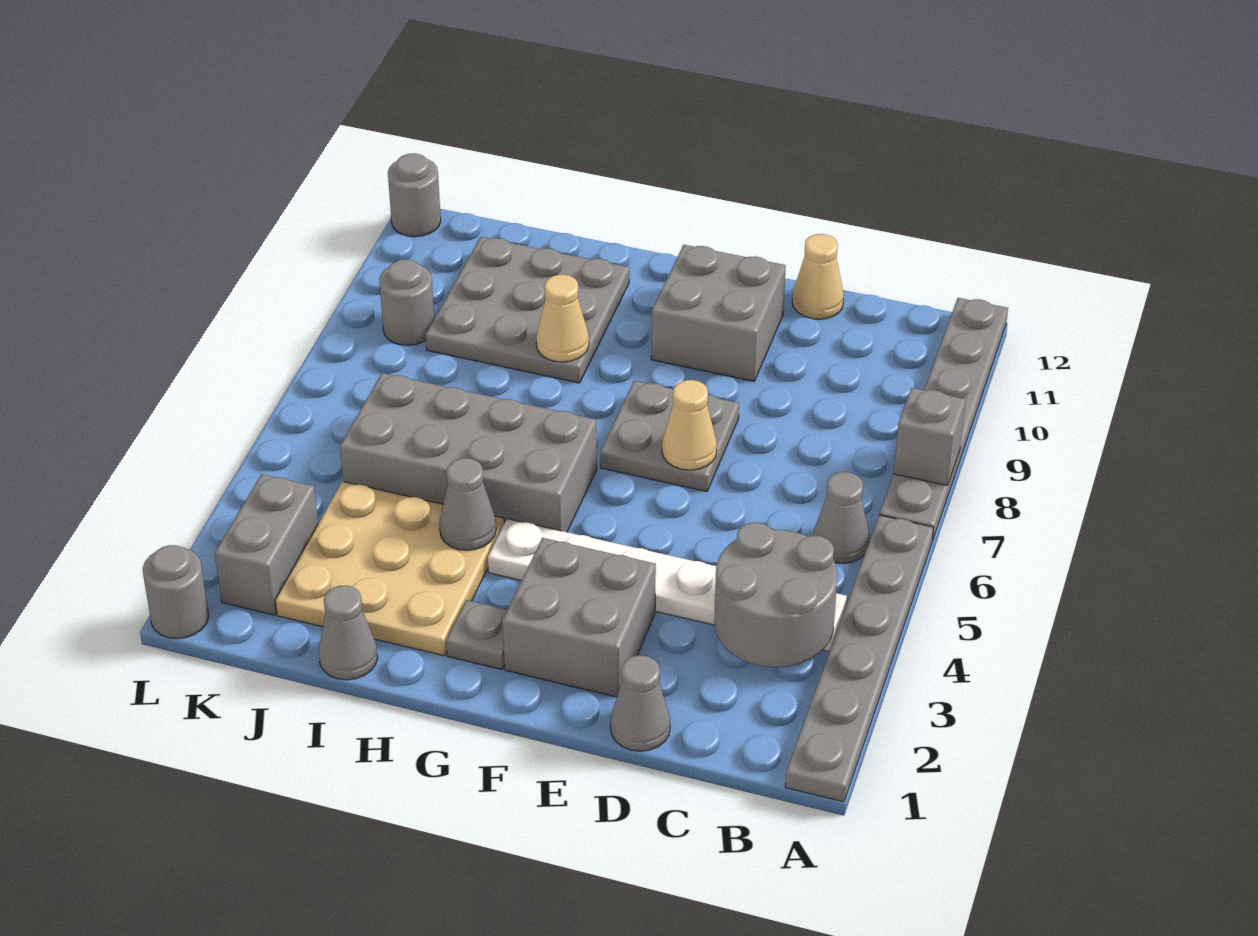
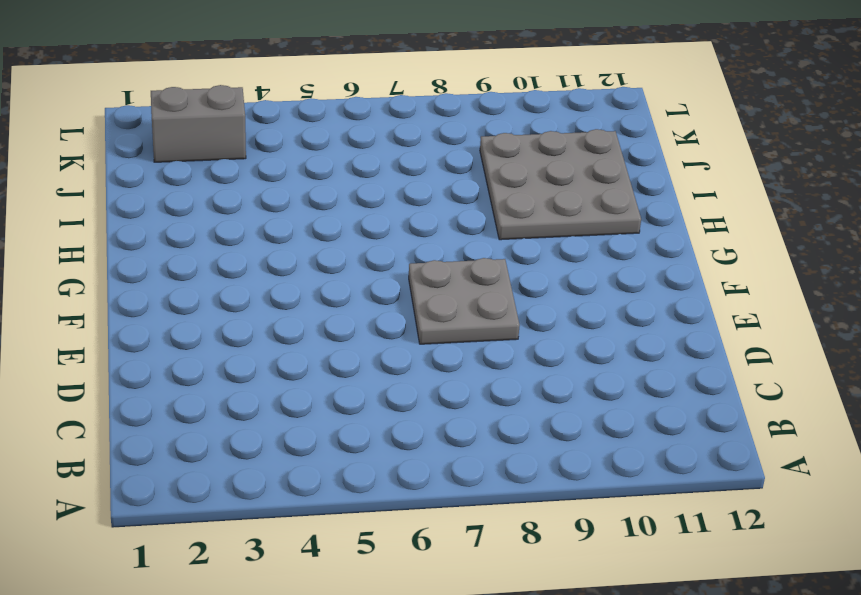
none -> grey plate A1:A6 level 1
none -> grey plate A7:A12 level 1
none -> white plate B4:G4 level 1

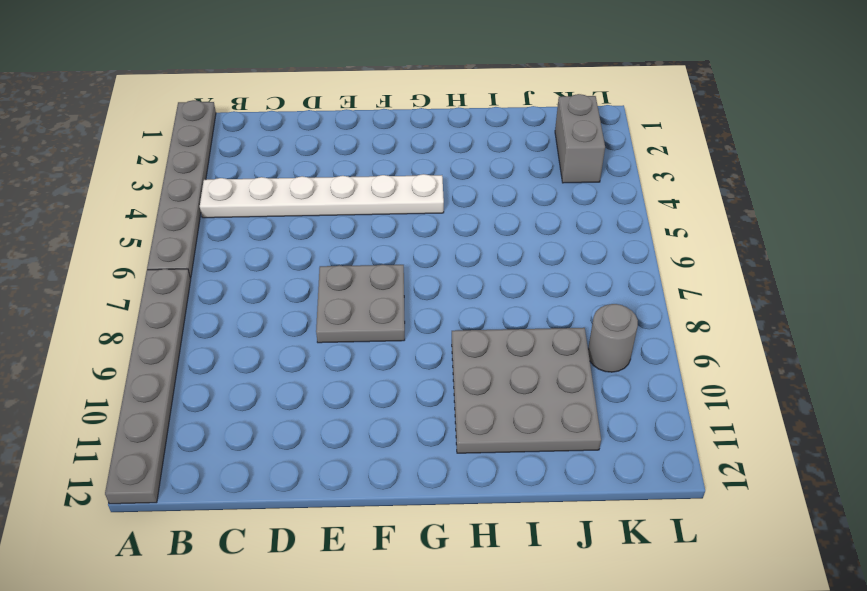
none -> grey cone B6 level 1
none -> grey cone D1 level 1
none -> tan cone D12 level 1

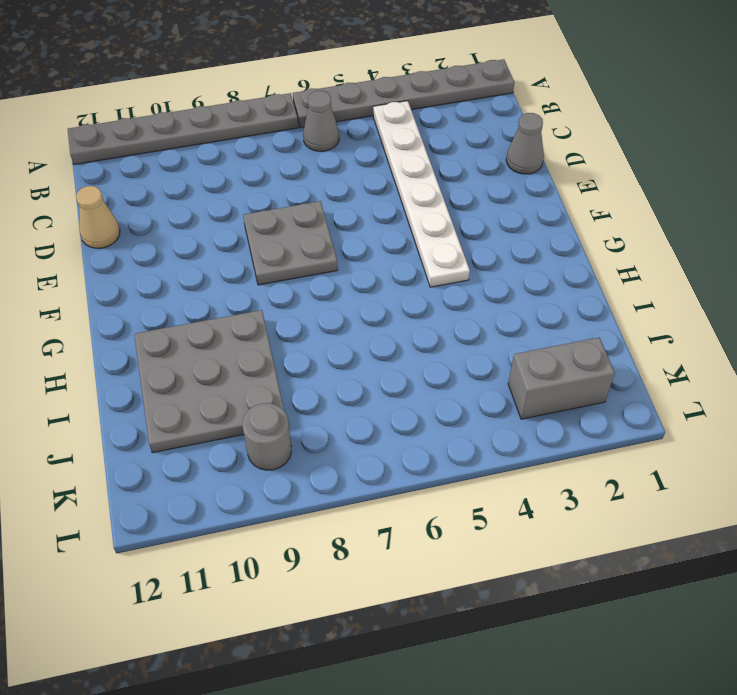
none -> grey brick E2:F3 level 1
none -> grey brick E10:F11 level 1
none -> grey plate G2 level 1

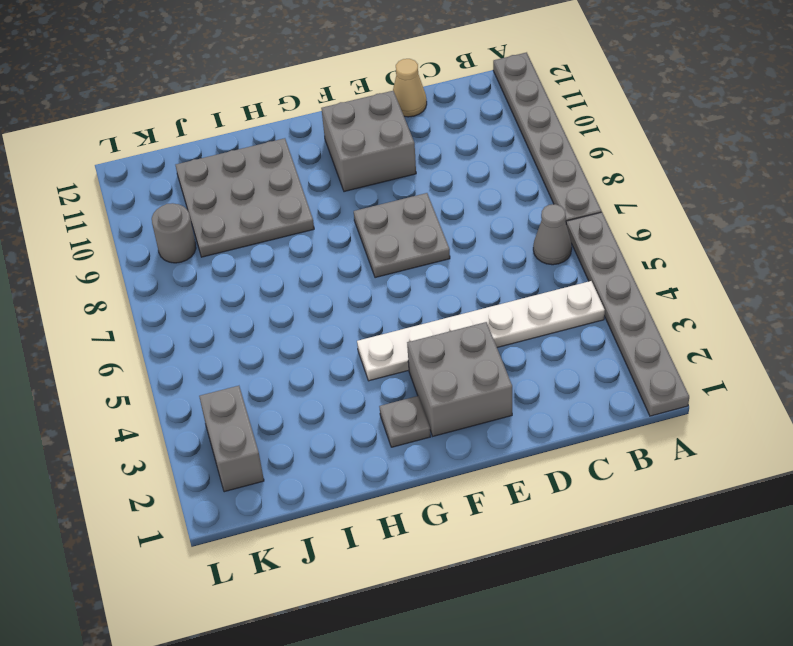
none -> grey cone D1 level 1
none -> grey brick G5:J6 level 1
none -> tan plate H2:J4 level 1

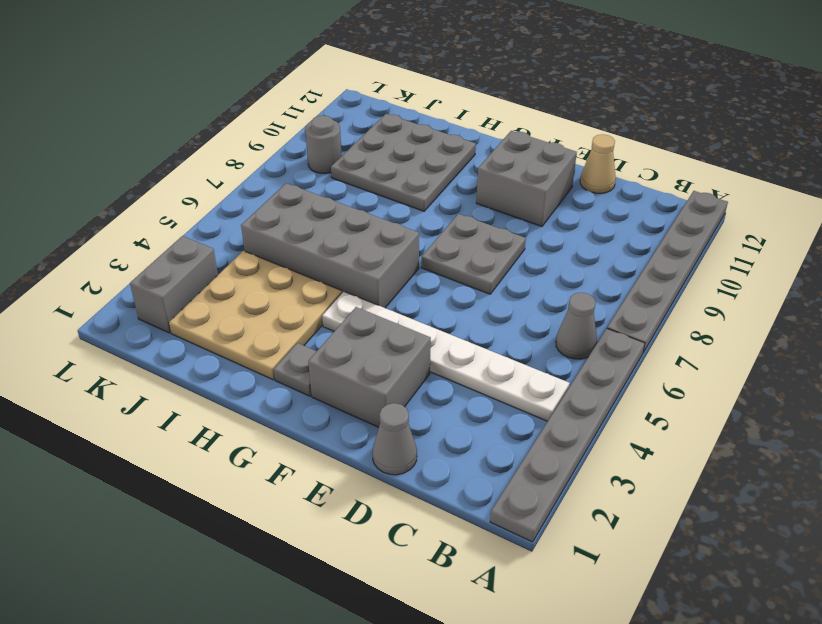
none -> grey cone I1 level 1
none -> grey round brick L1 level 1
none -> grey round brick L12 level 1

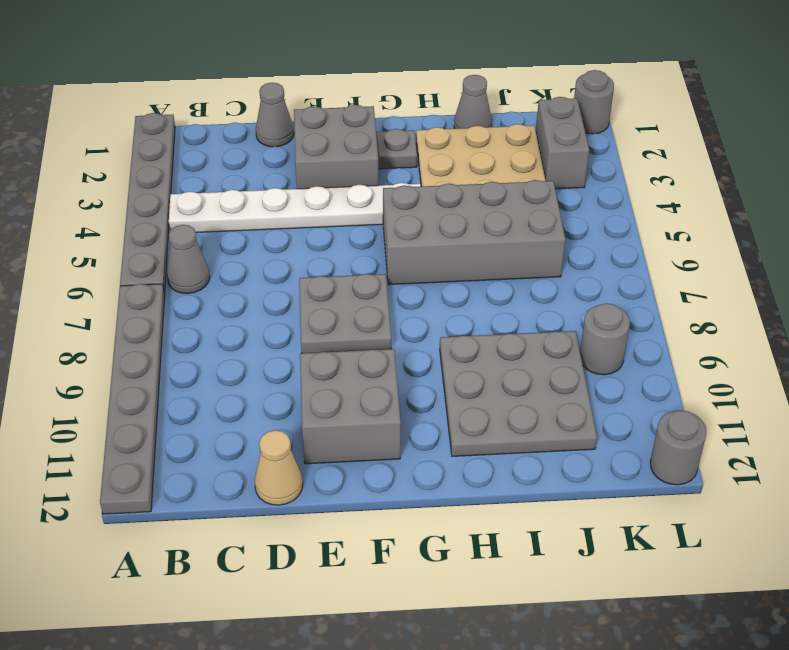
none -> grey brick A8 level 2
none -> grey round brick B3:C4 level 2
none -> tan cone E7 level 2

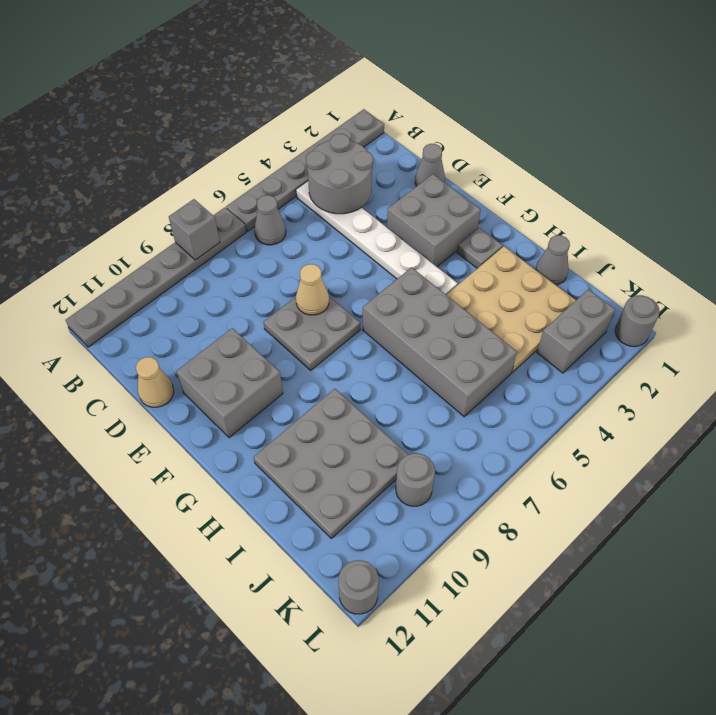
none -> grey cone H4 level 2
none -> tan cone H9 level 2

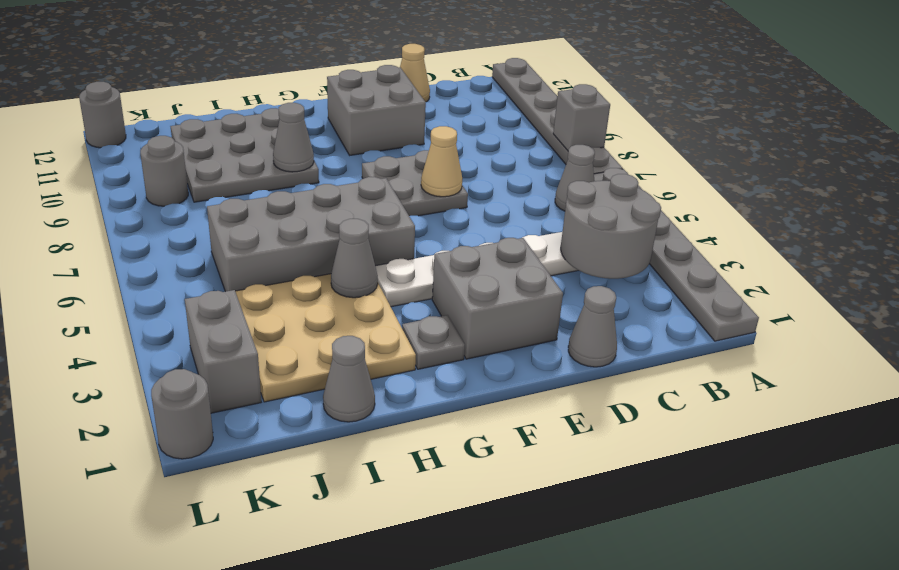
grey cone H9 level 2 -> tan cone H9 level 2

